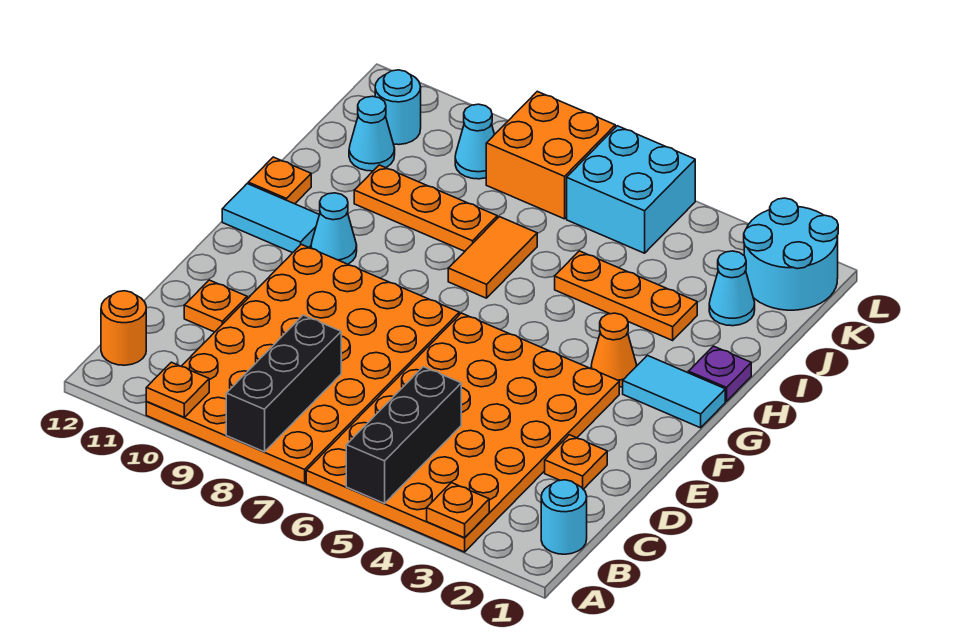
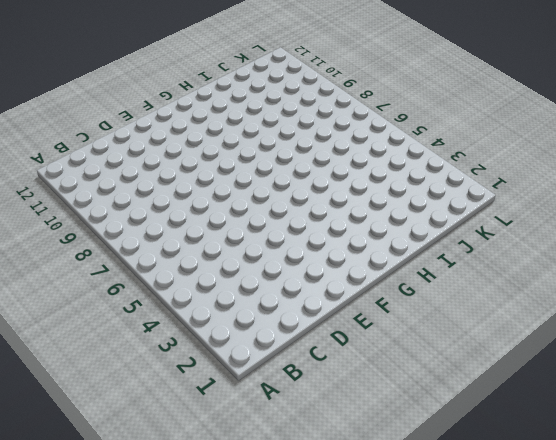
none -> orange plate A3:F6 level 1
none -> orange plate A7:F10 level 1
none -> cyan round brick B1 level 1

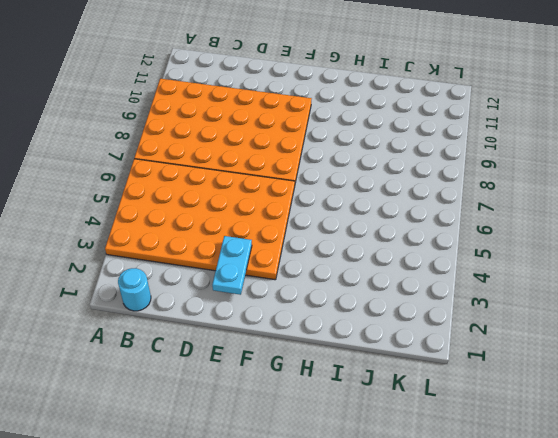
cyan plate E2:E3 level 2 -> none
none -> orange round brick B12 level 1
none -> orange plate D2 level 1
none -> orange plate D11 level 1

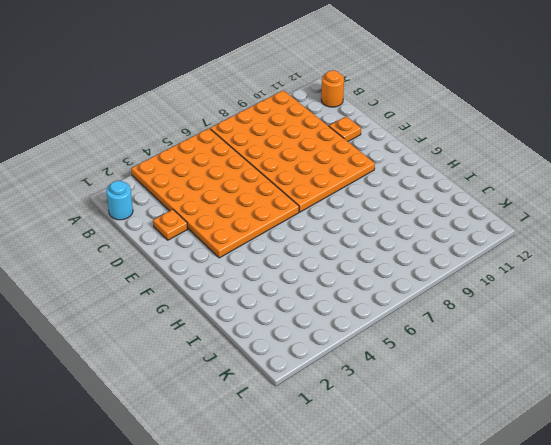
none -> cyan tile G1:G2 level 1
none -> orange cone G3 level 1
none -> cyan cone G10 level 1

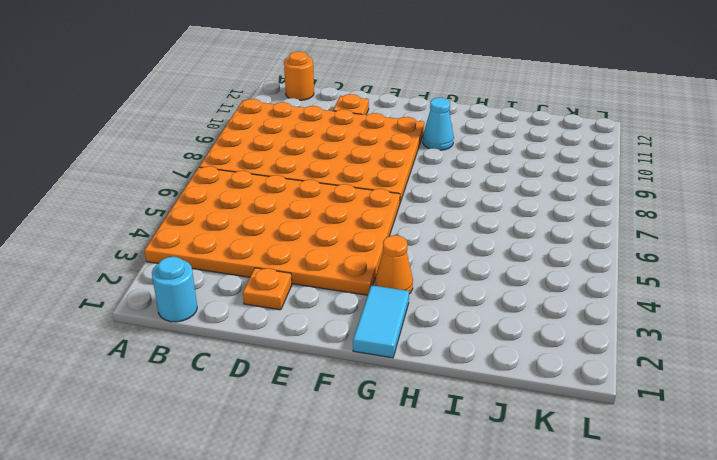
none -> cyan tile G11:G12 level 1
none -> purple plate H1 level 1
none -> orange tile H7:I7 level 1

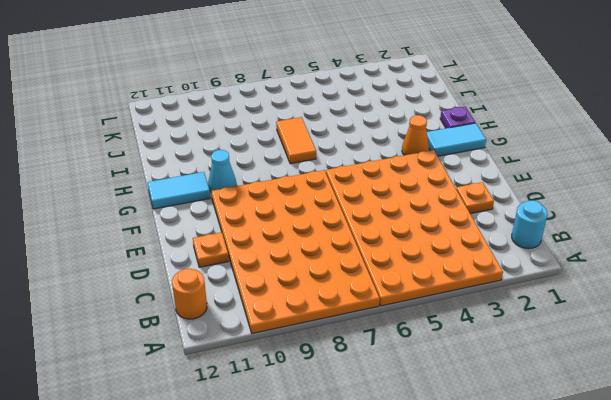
none -> orange plate H12 level 1
none -> orange plate I3:I5 level 1
none -> orange plate I8:I10 level 1

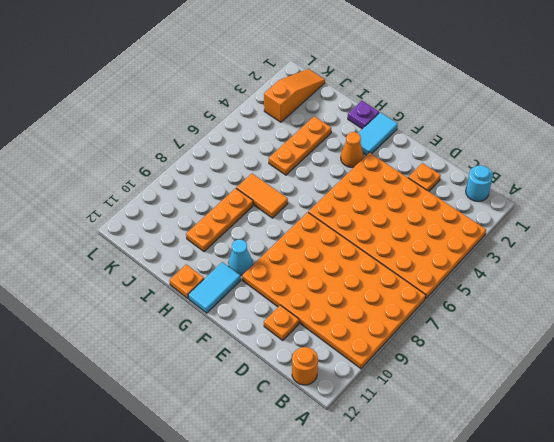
orange slope K1:K3 level 1 top 3 -> cyan round brick K1:L2 level 1
none -> cyan cone J2 level 1
none -> cyan cone J11 level 1
none -> cyan brick K5:L6 level 1

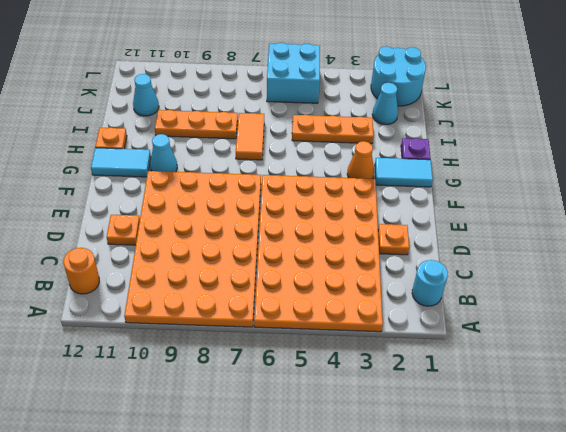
none -> orange brick K7:L8 level 1
none -> cyan cone K9 level 1
none -> cyan round brick K11 level 1

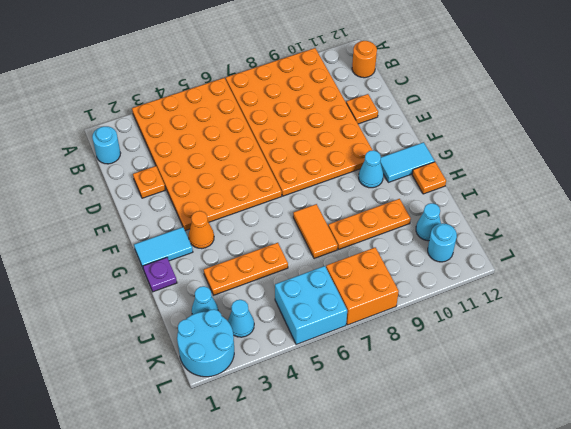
cyan cone K3 level 1 -> cyan cone K9 level 1
none -> orange plate A3 level 2
none -> black brick A5:C5 level 2
none -> black brick A8:C8 level 2

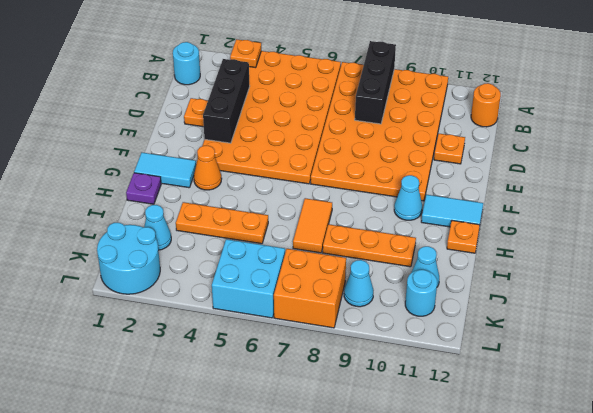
black brick C3:E3 level 2 -> black brick A5:C5 level 2
none -> orange plate A10 level 2

